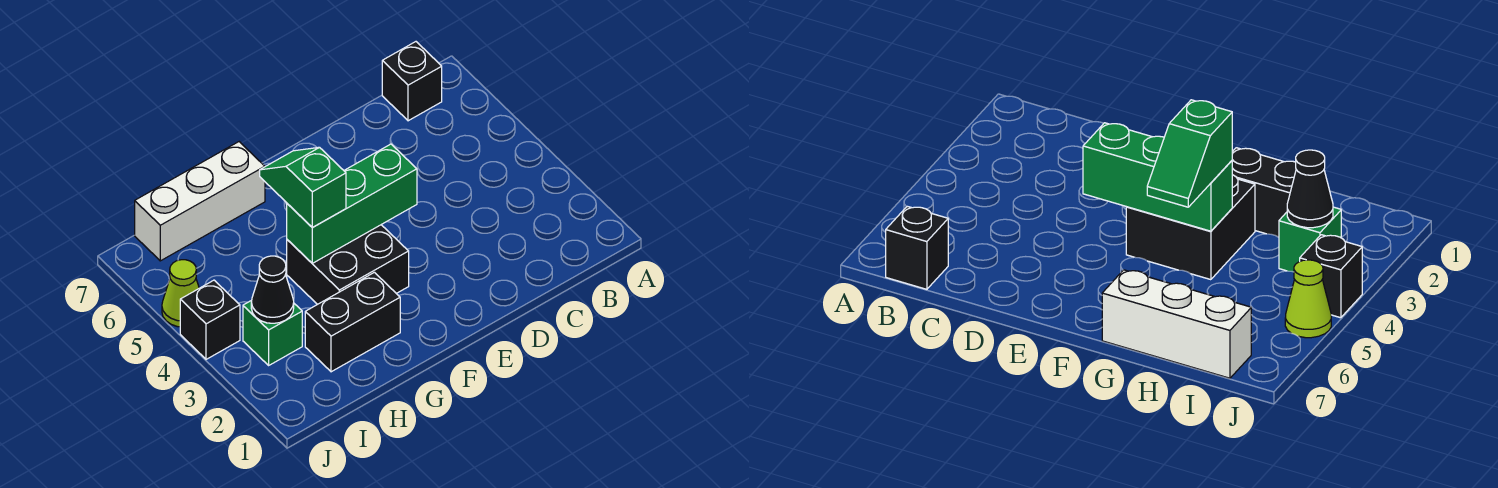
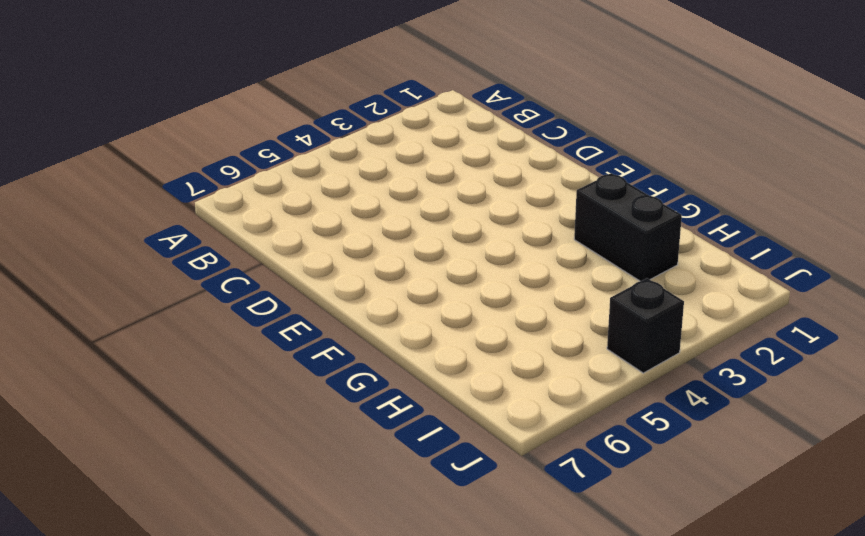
none -> black brick B7 level 1
none -> black brick F3:G4 level 1

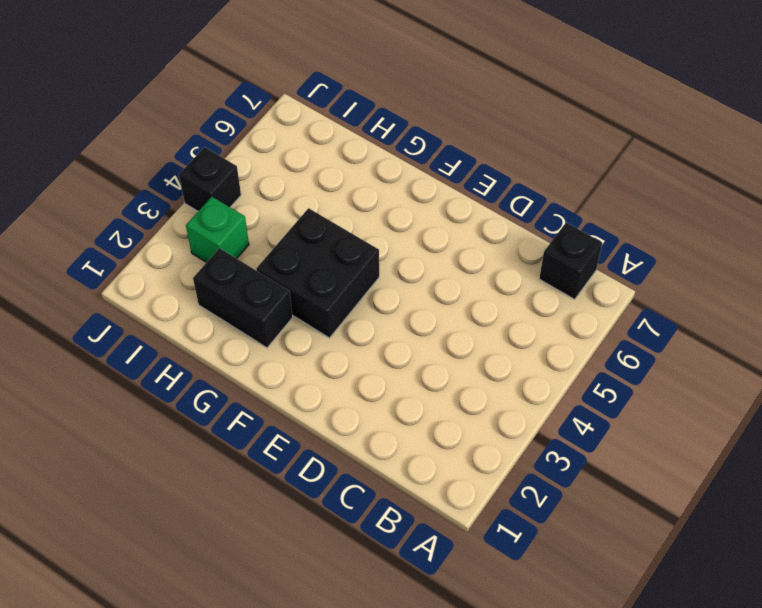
none -> white brick G7:I7 level 1
none -> lime cone J5 level 1

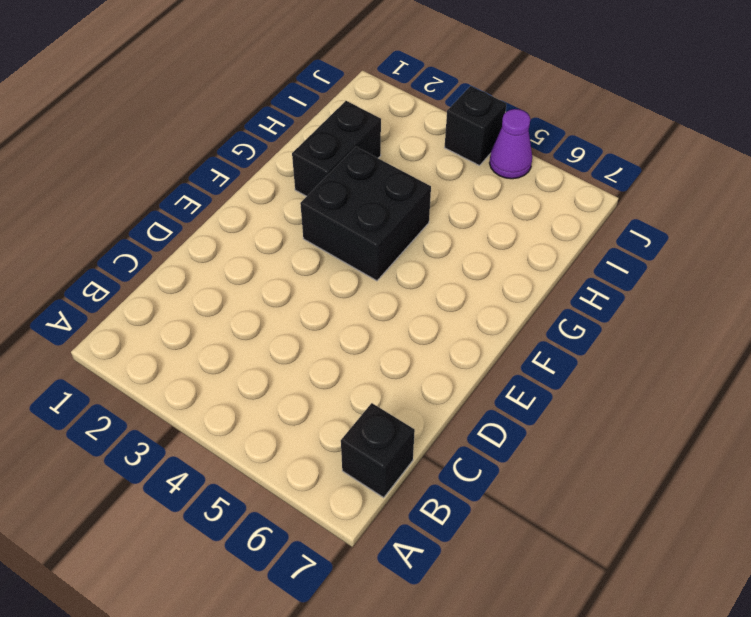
purple cone J5 level 1 -> lime cone J5 level 1
none -> white brick G7:I7 level 1
none -> green brick I3 level 1

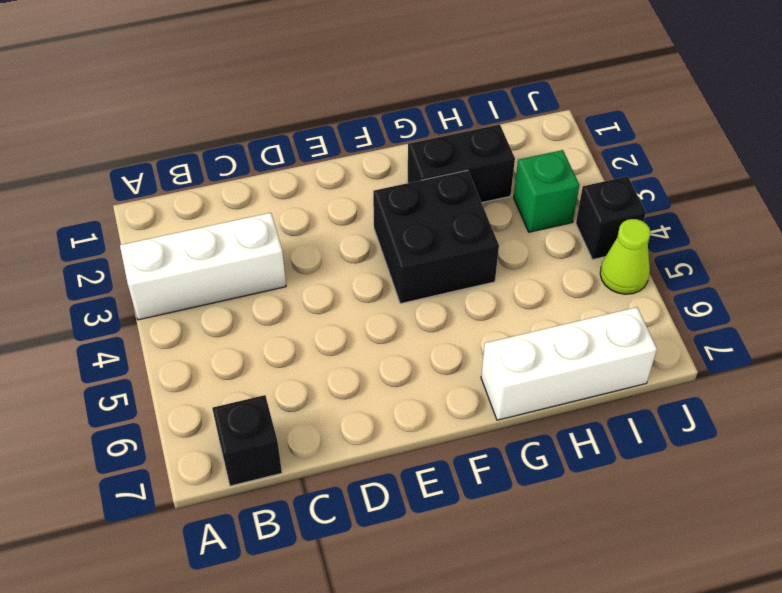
white brick A3:C3 level 1 -> none
none -> green brick E4:G4 level 2
none -> black cone I3 level 2

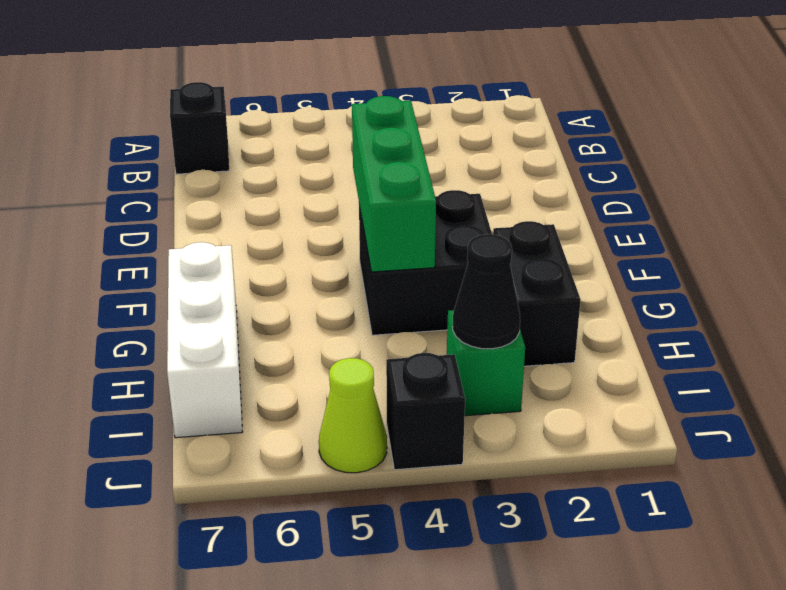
none -> green slope G4:G5 level 3 top 4

